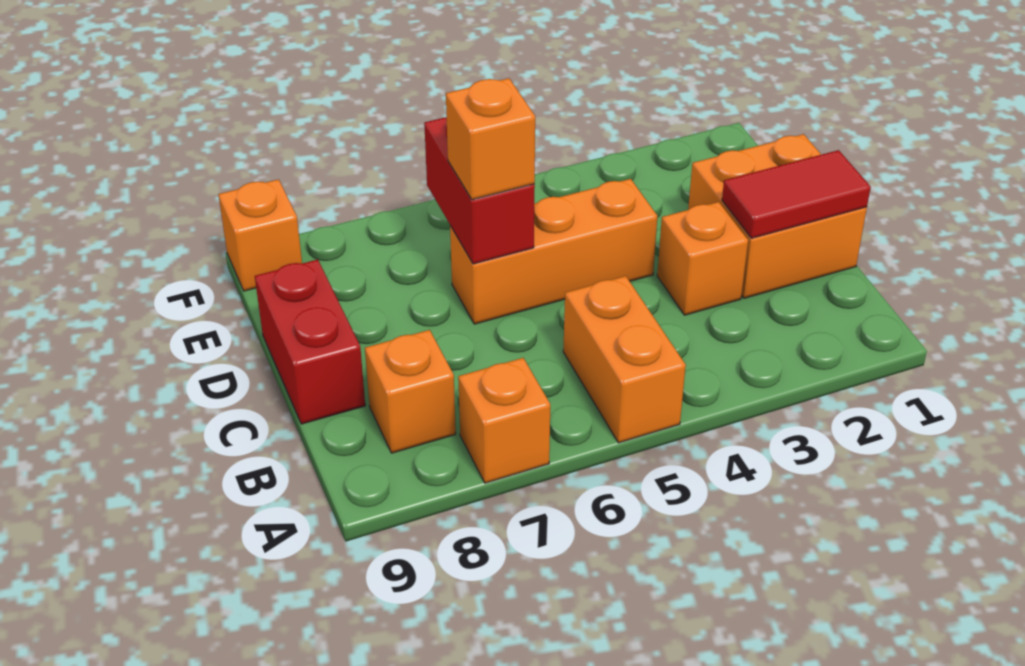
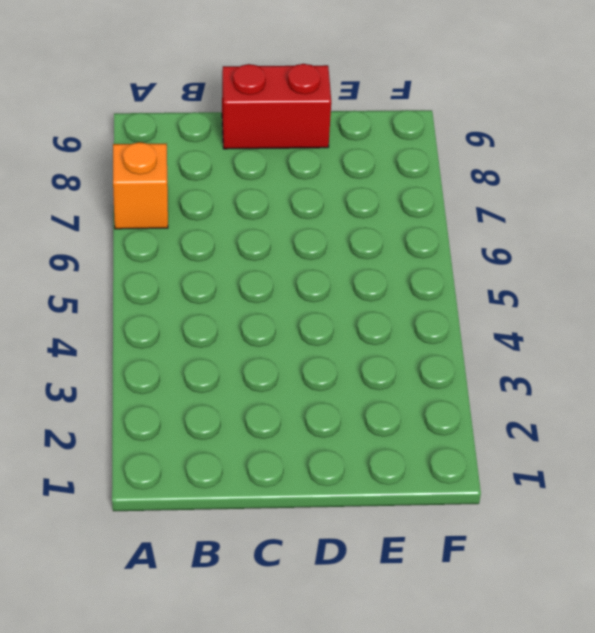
none -> orange brick A5:B5 level 1
none -> orange brick B8 level 1

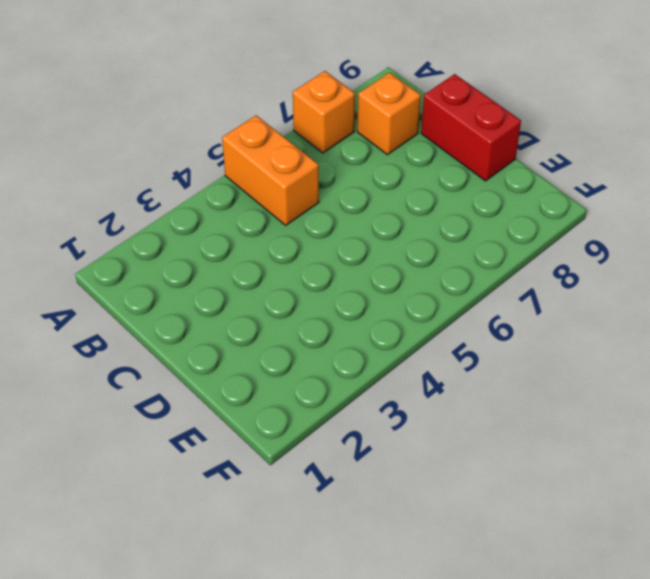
none -> orange brick C1:D2 level 1
none -> orange brick C3 level 1

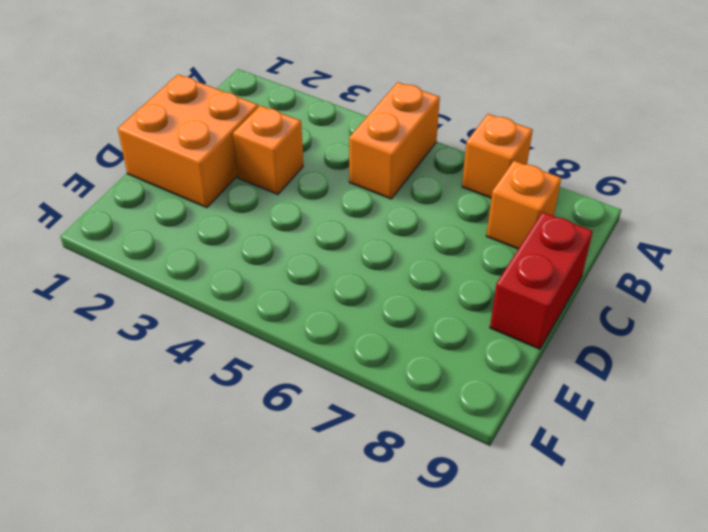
none -> orange brick D4:D6 level 1
none -> orange brick F9 level 1

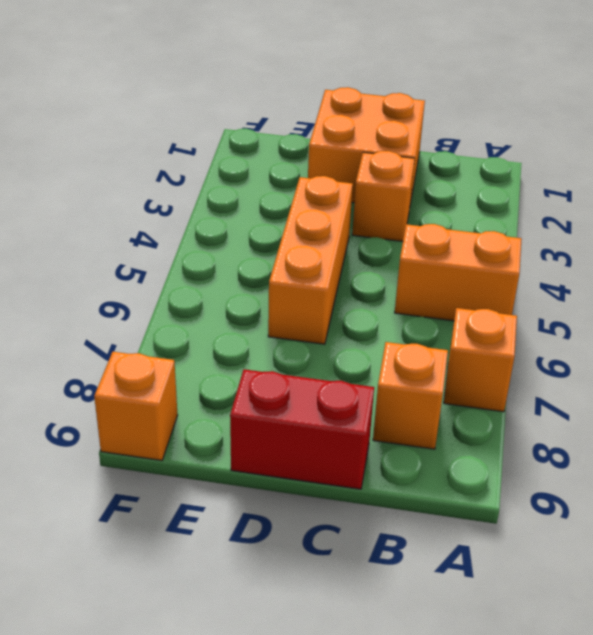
none -> red tile C1:C2 level 2
none -> red brick D6:E6 level 2

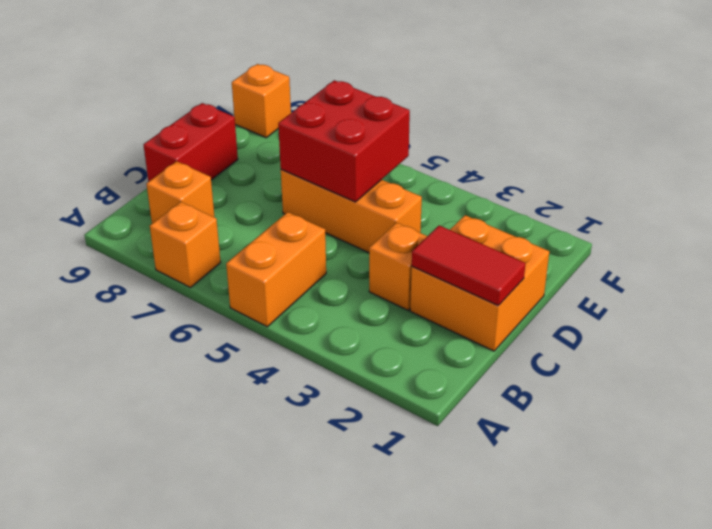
red brick D5:E6 level 2 -> red brick D6:E6 level 2
none -> orange brick D6 level 3

